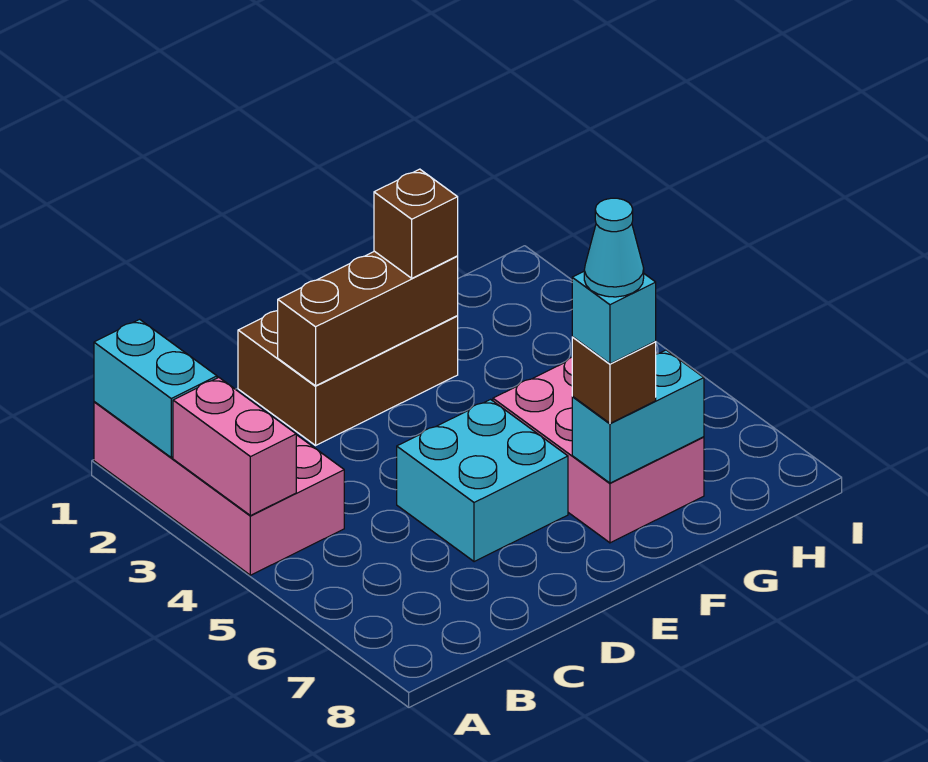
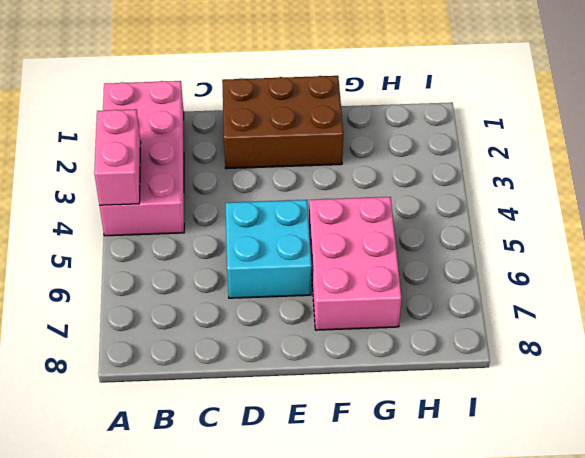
none -> cyan brick A1:A2 level 2
none -> brown brick D2:F2 level 2
none -> cyan brick F7:G7 level 2

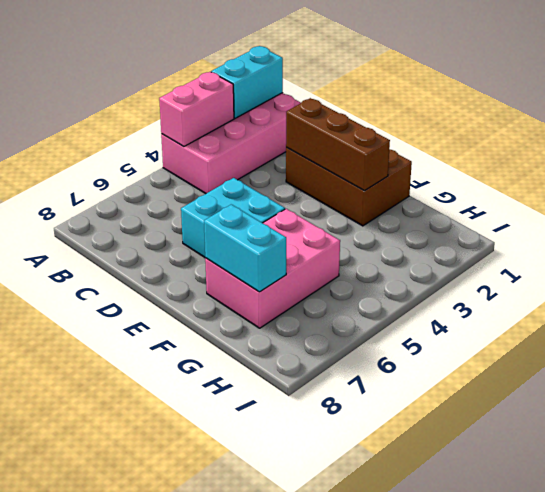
none -> brown brick F2 level 3
none -> brown brick F7 level 3
none -> cyan brick F7 level 4

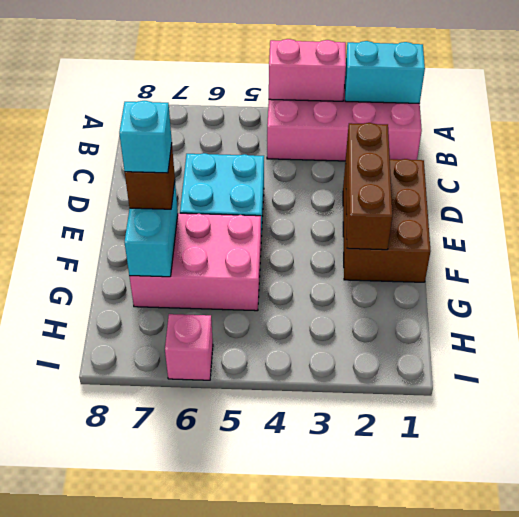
pink brick I6 level 1 -> none
none -> brown brick F2 level 3
none -> cyan cone F7 level 5

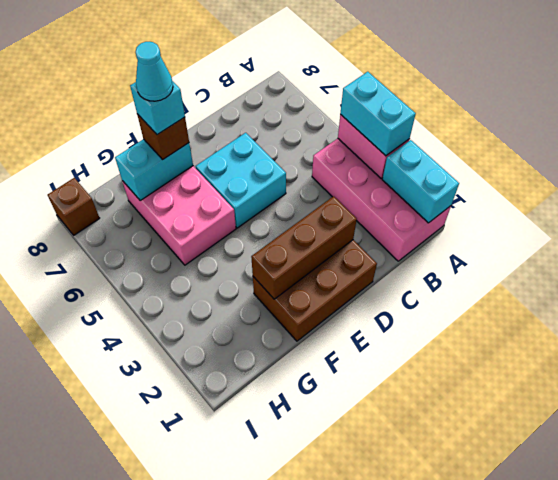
cyan brick A3:A4 level 3 -> none
brown brick I8 level 1 -> brown brick F2 level 3

